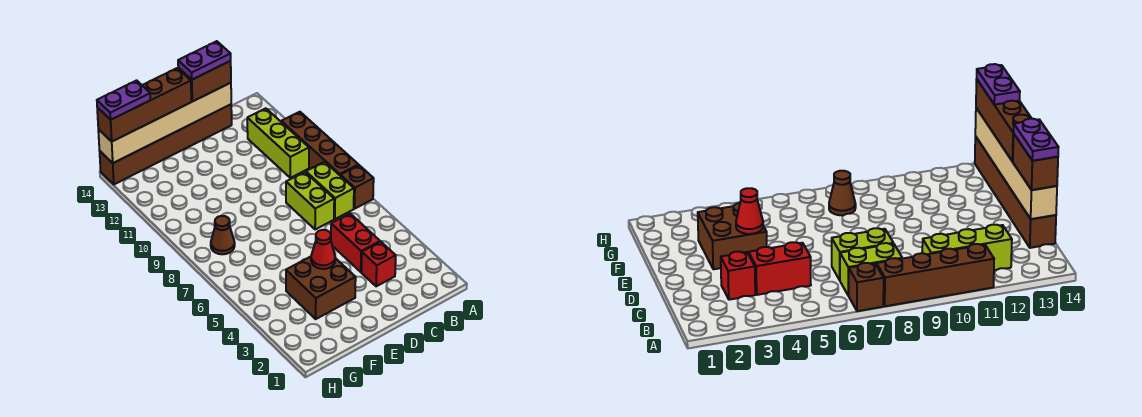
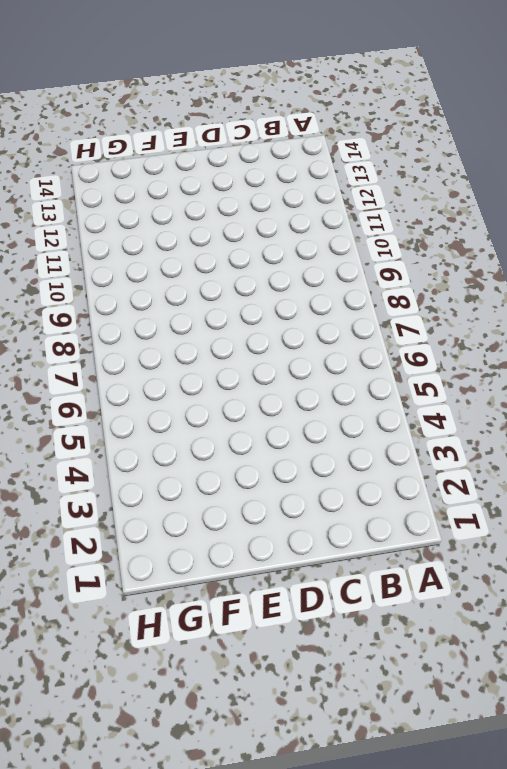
none -> brown brick A7 level 1
none -> brown brick A8:A11 level 1
none -> lime brick B7:B8 level 1

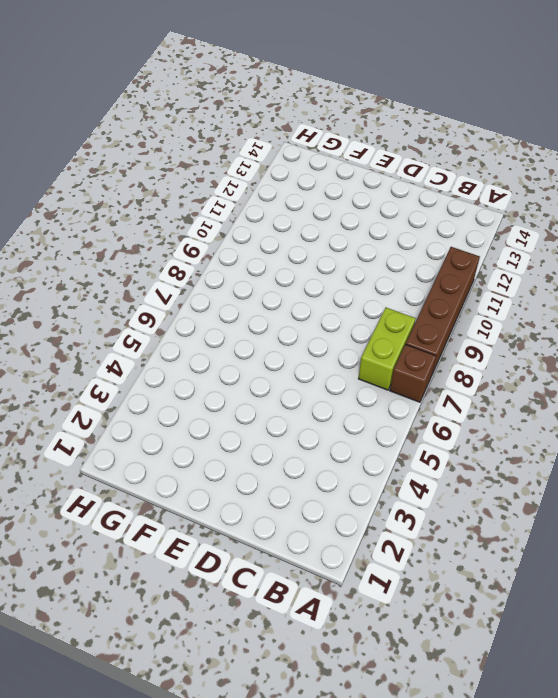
none -> lime brick B10:B12 level 1
none -> red brick C3 level 1
none -> red brick C4:C5 level 1

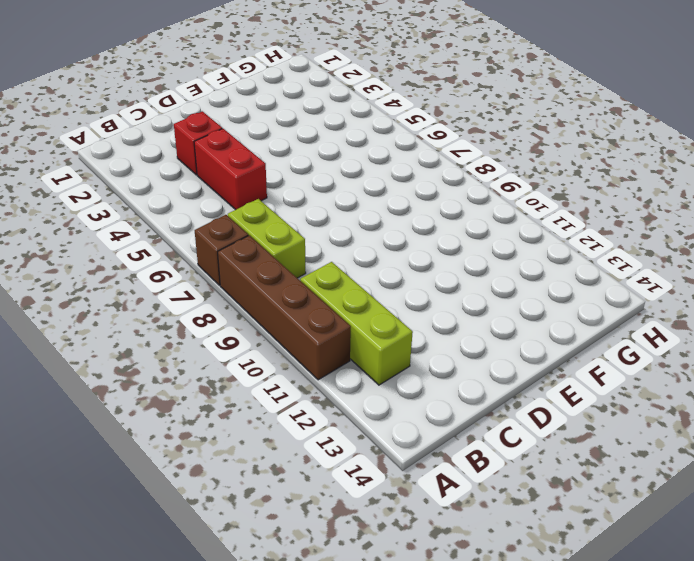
none -> lime brick C7:C8 level 1
none -> brown brick C14:H14 level 1
none -> brown brick E3:F4 level 1

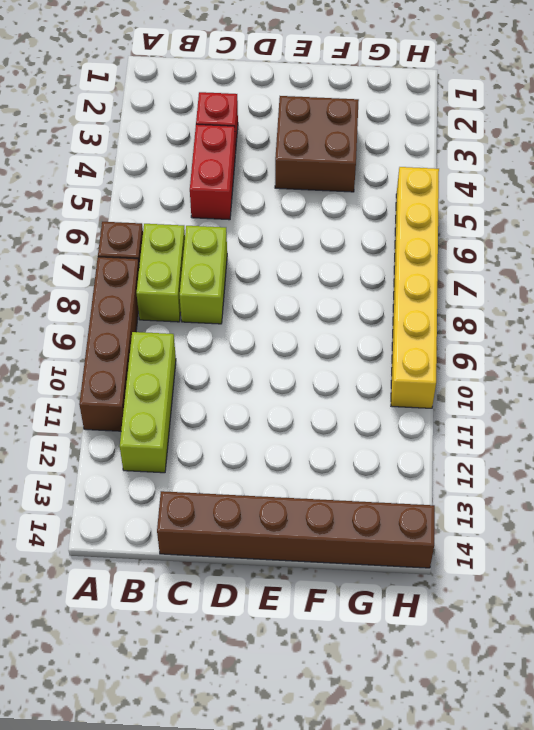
yellow brick H5:H10 level 1 -> none
none -> brown cone G8 level 1
none -> tan brick C14:H14 level 2
none -> red cone E4 level 2

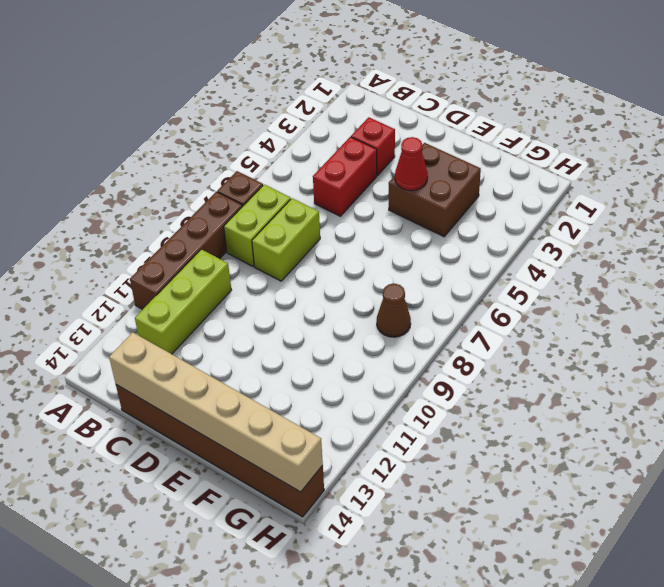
none -> brown brick C14:D14 level 3
none -> brown brick E14:H14 level 3
none -> purple plate C14:D14 level 4

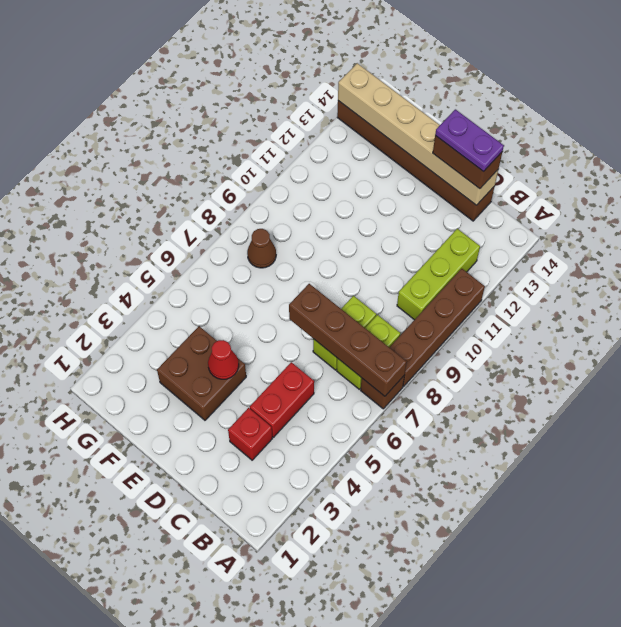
brown brick A7:D7 level 2 -> brown brick E14:H14 level 3
none -> purple plate G14:H14 level 4

